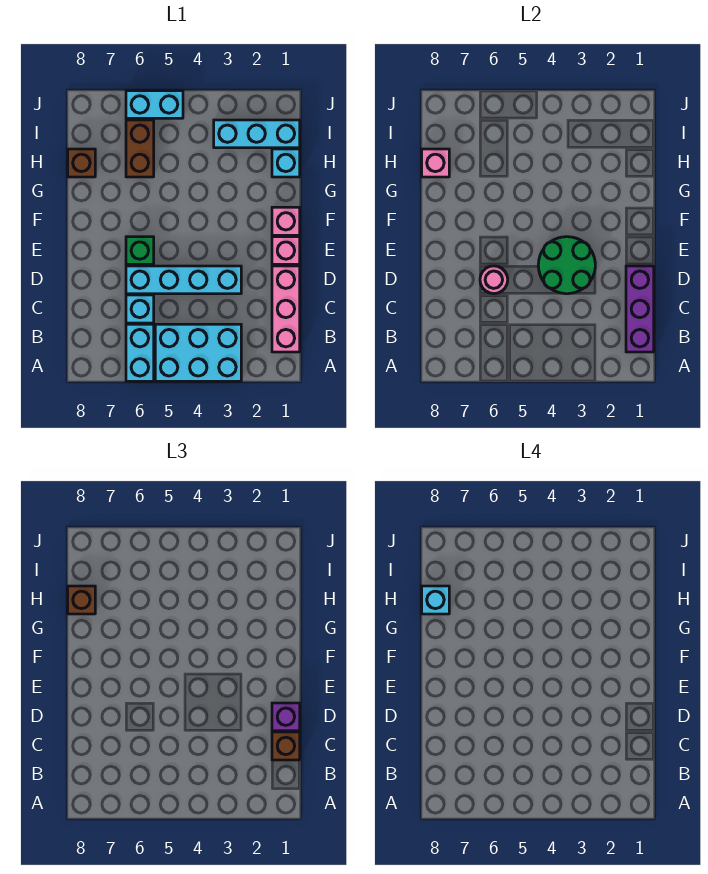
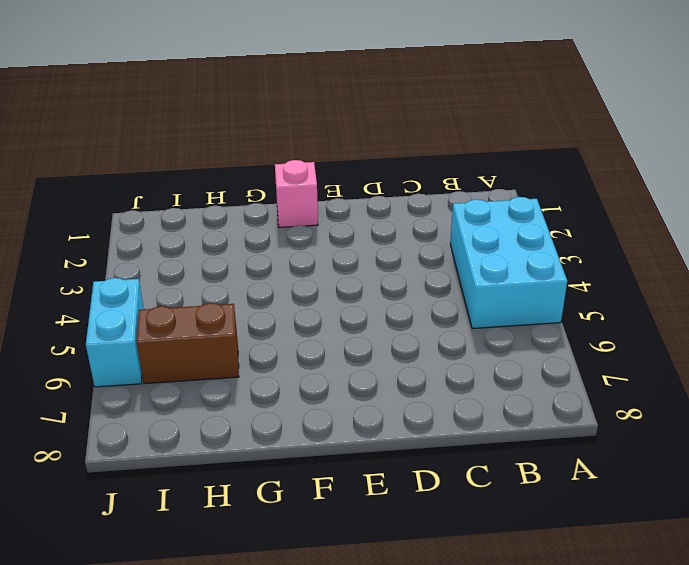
none -> cyan brick A6:B6 level 1
none -> pink brick B1:D1 level 1
none -> cyan brick C6 level 1

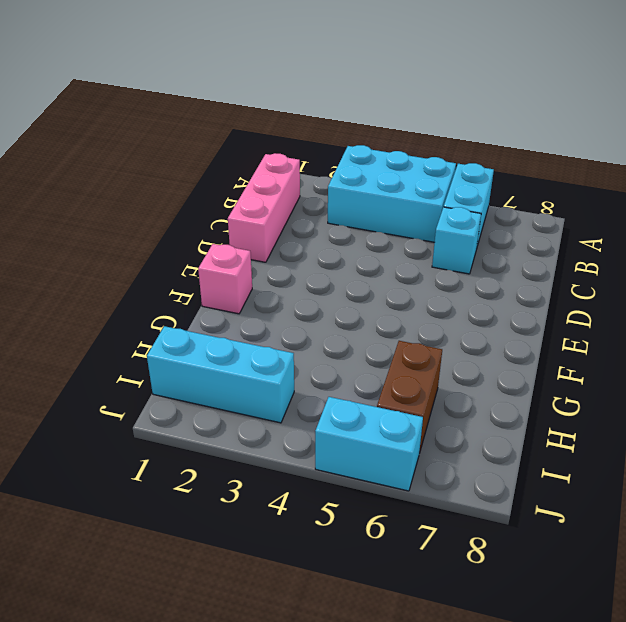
none -> cyan brick D3:D6 level 1
none -> pink brick E1 level 1
none -> green brick E6 level 1

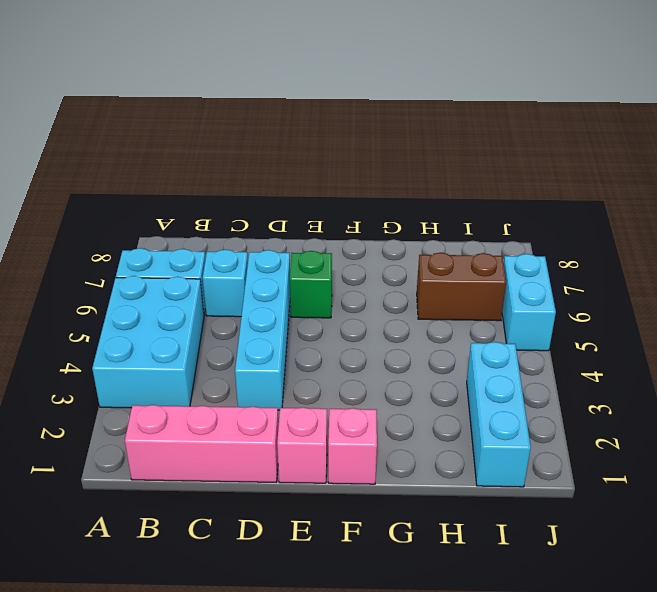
none -> cyan brick H1 level 1
none -> brown brick H8 level 1
none -> purple brick B1:D1 level 2

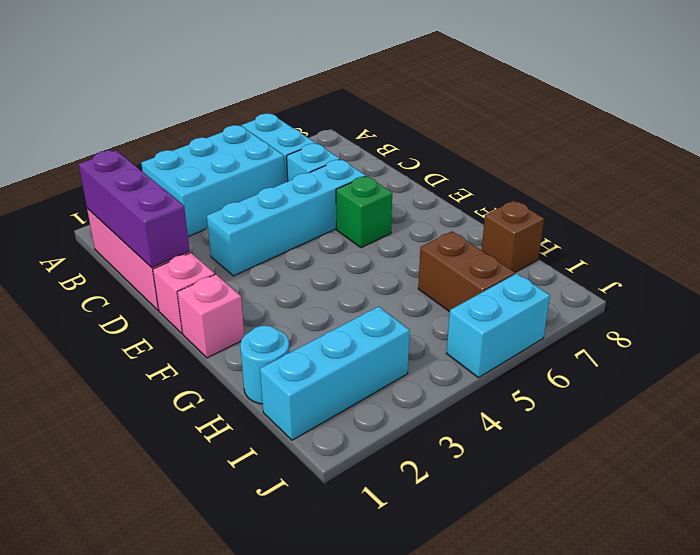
cyan round brick H1 level 1 -> cyan brick H1 level 1
none -> green round brick D3:E4 level 2
none -> pink round brick D6 level 2
none -> pink brick H8 level 2

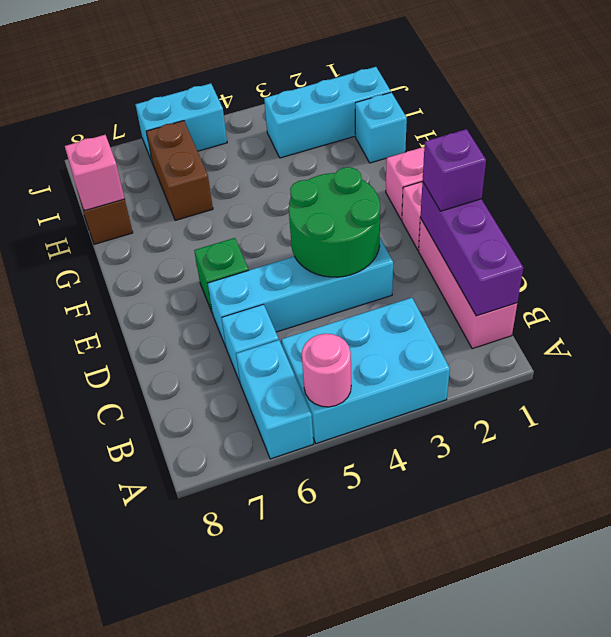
pink round brick A5 level 2 -> pink round brick D6 level 2
none -> brown brick C1 level 3
none -> brown brick H8 level 3
none -> cyan brick H8 level 4

